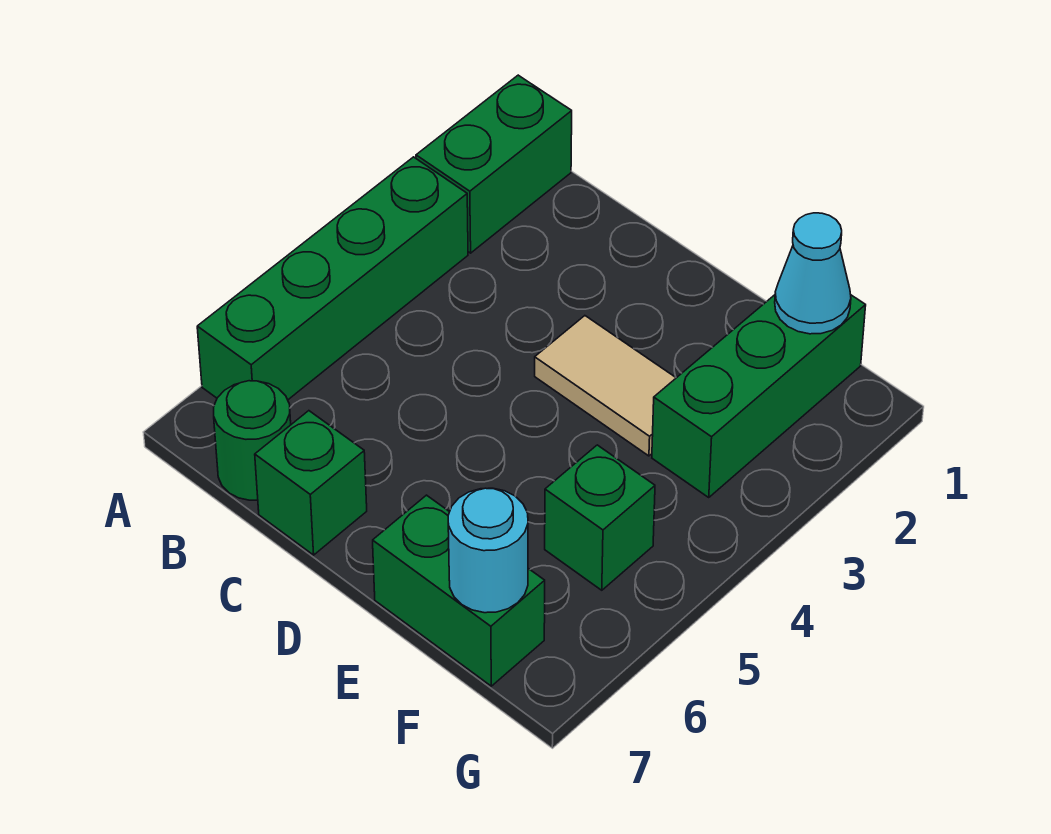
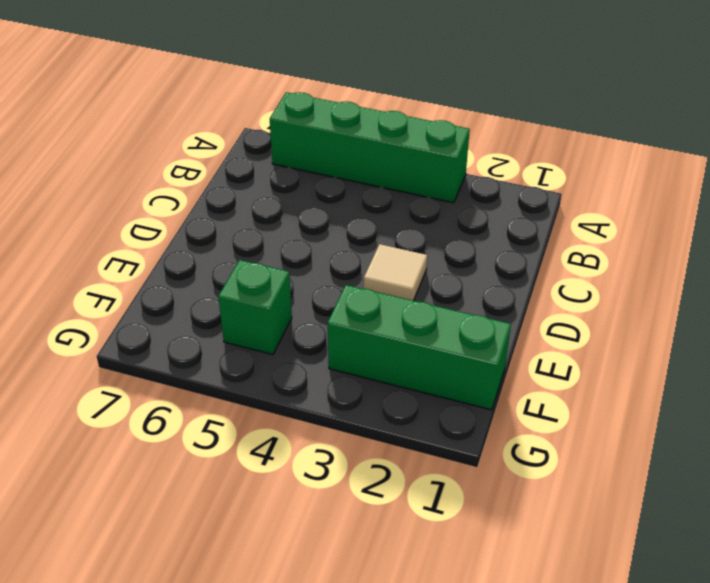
tan tile D3 level 1 -> tan tile D3:E3 level 1
none -> green brick A1:A2 level 1
none -> green round brick B7 level 1

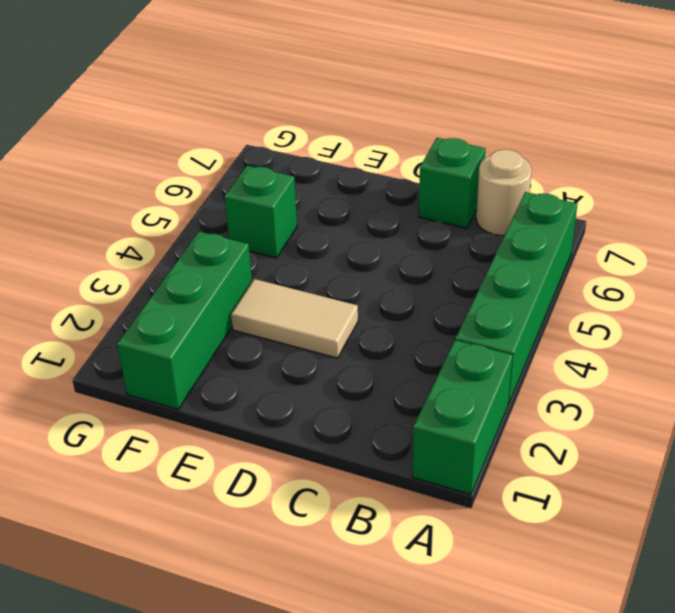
tan round brick B7 level 1 -> green round brick B7 level 1
none -> green brick E7:F7 level 1
none -> cyan cone F1 level 2

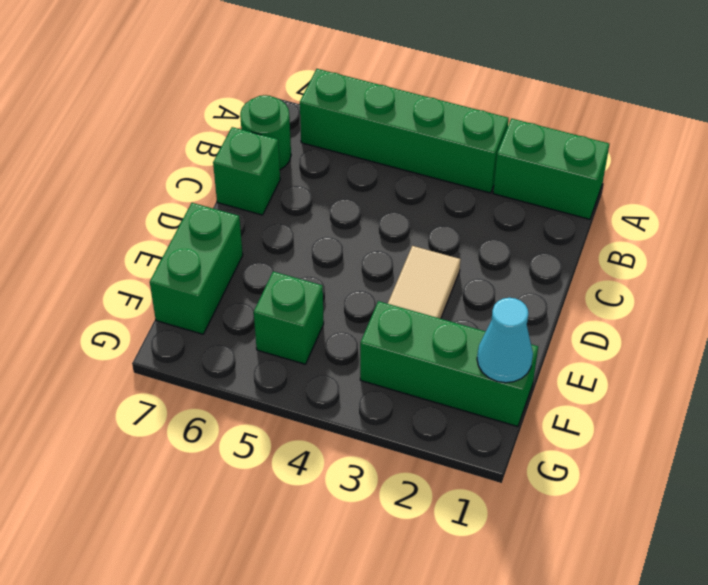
none -> cyan round brick F7 level 2

